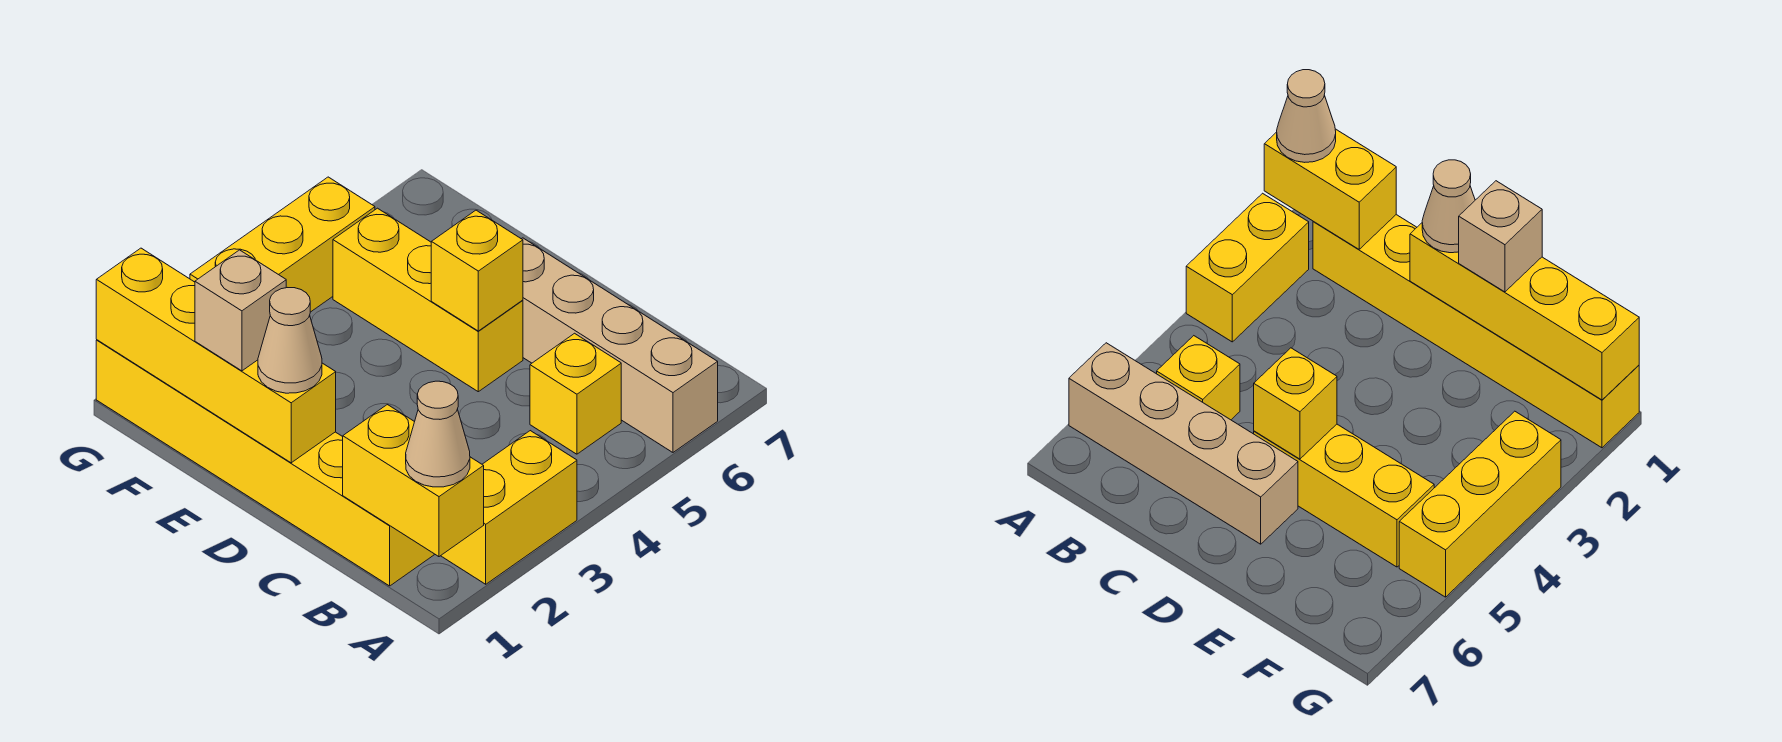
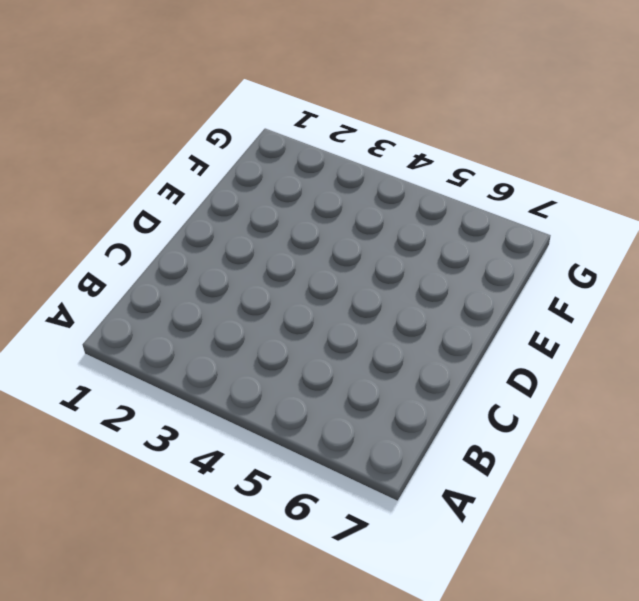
none -> yellow brick A2:A3 level 1
none -> tan brick A6:D6 level 1
none -> yellow brick B1:G1 level 1

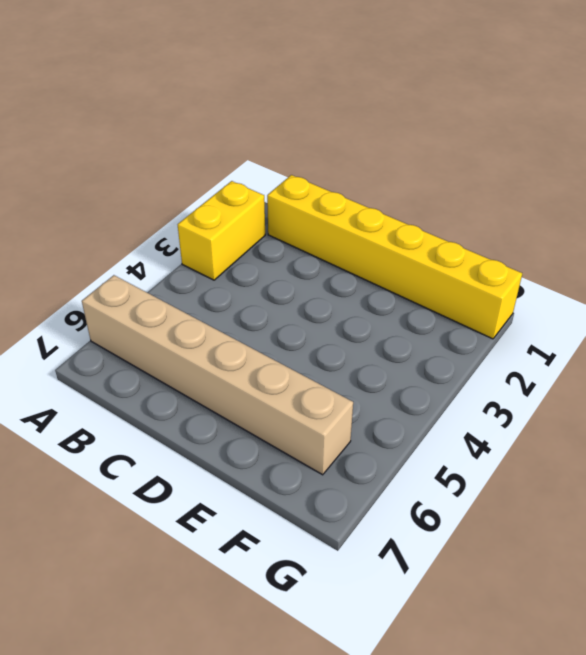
tan brick A6:F6 level 1 -> tan brick A6:D6 level 1
none -> yellow brick B5 level 1
none -> yellow brick D5:F5 level 1
none -> yellow brick G3:G5 level 1

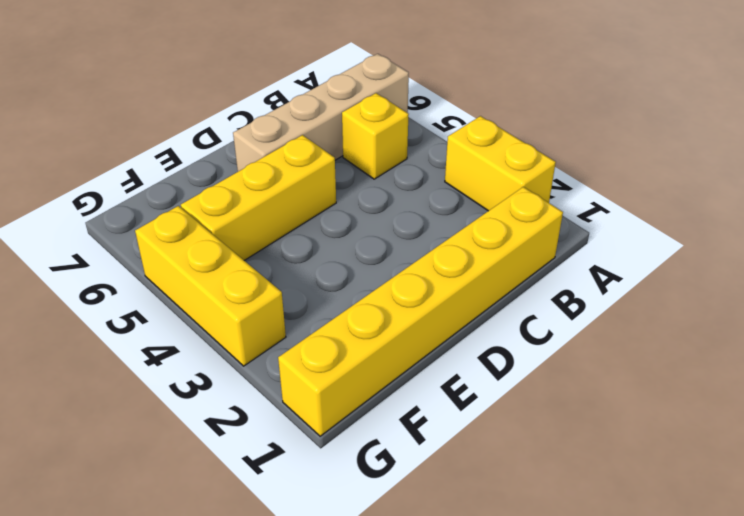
none -> yellow brick A1:B1 level 2
none -> yellow brick D1:G1 level 2
none -> yellow brick D5 level 2

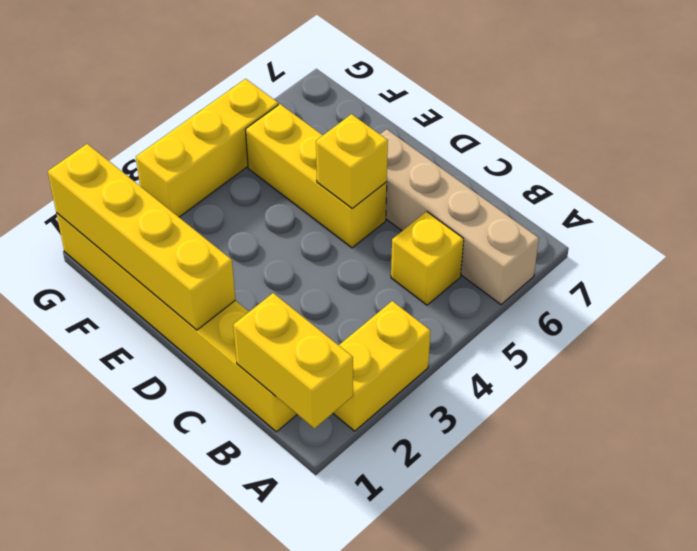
none -> tan cone A1 level 3
none -> tan cone D1 level 3
none -> tan brick E1 level 3

